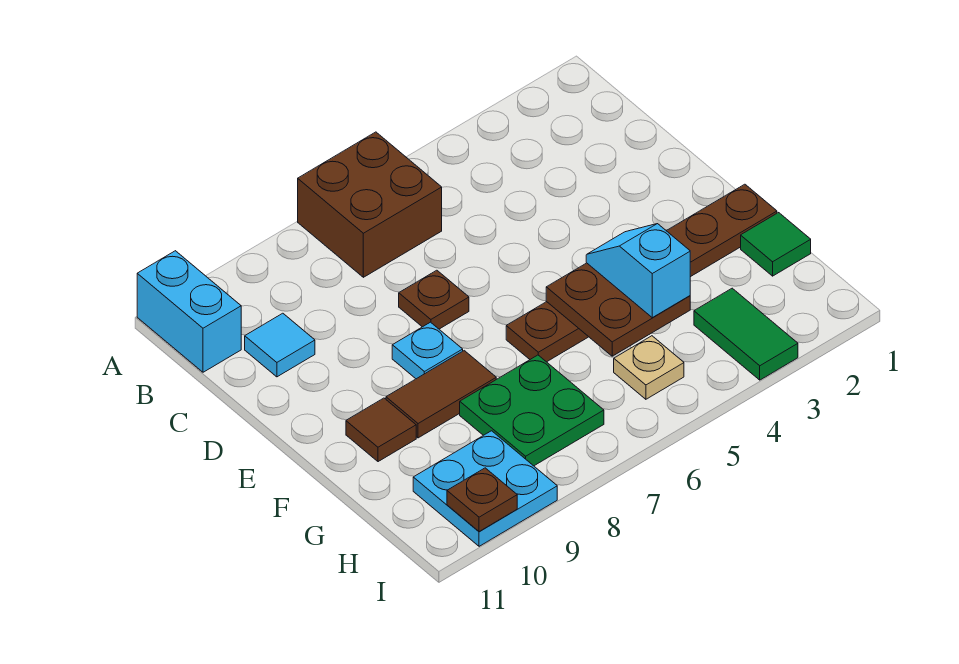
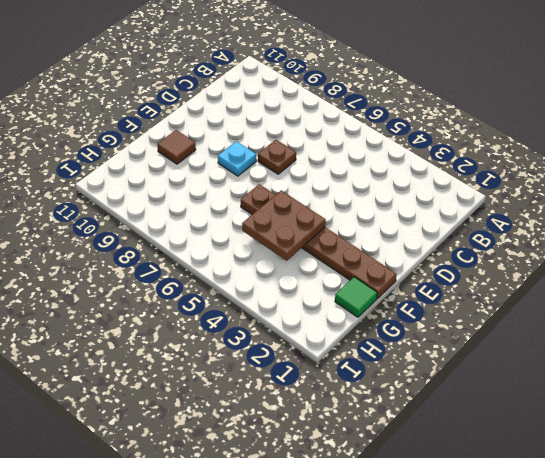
none -> brown brick A6:B7 level 1
none -> cyan brick A11:B11 level 1
none -> cyan tile C10 level 1

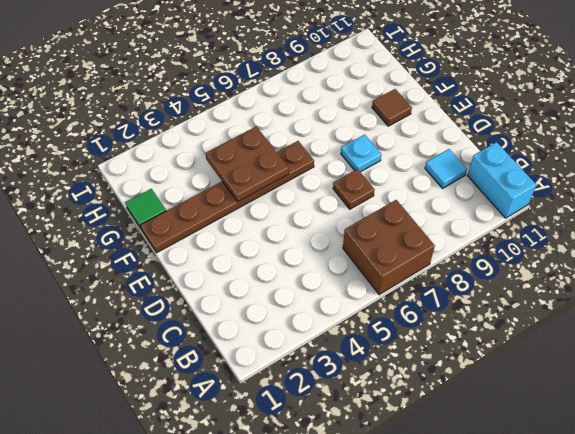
none -> brown tile F8:F9 level 1
none -> green plate G7:H8 level 1
none -> green tile H3:I3 level 1

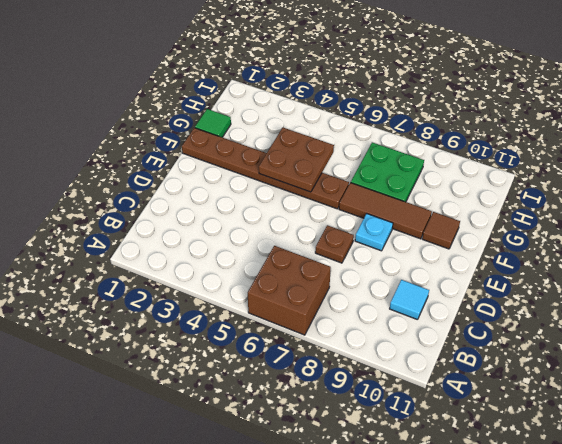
brown tile F7:F9 level 1 -> brown tile F8:F9 level 1
none -> cyan brick A11:B11 level 1
none -> green tile H3:I3 level 1
none -> tan plate H5 level 1

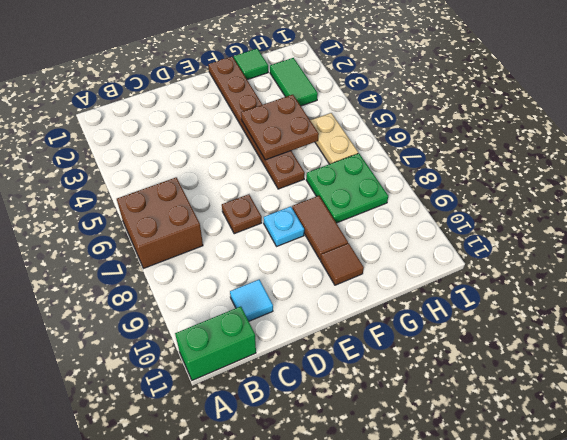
green brick A11:B11 level 1 -> cyan brick A11:B11 level 1
green tile H2:H3 level 1 -> green tile H3:I3 level 1
tan plate H5:H6 level 1 -> tan plate H5 level 1
none -> cyan plate H9:I10 level 1
none -> brown plate I10 level 2
none -> cyan slope F4:G4 level 3 top G

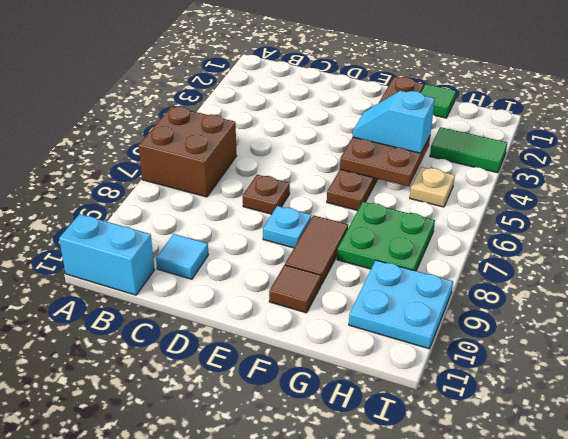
none -> brown plate I10 level 2

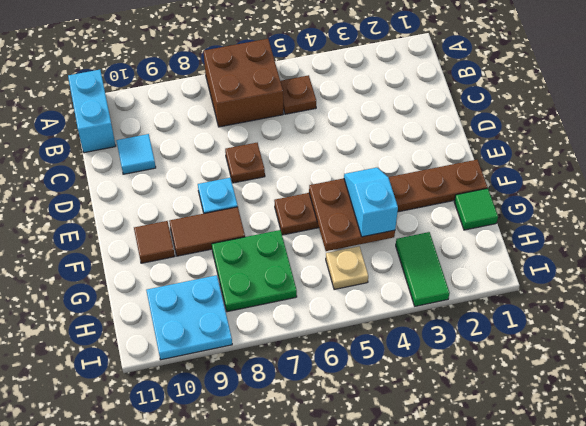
brown plate B5 level 1 -> brown plate I10 level 2

